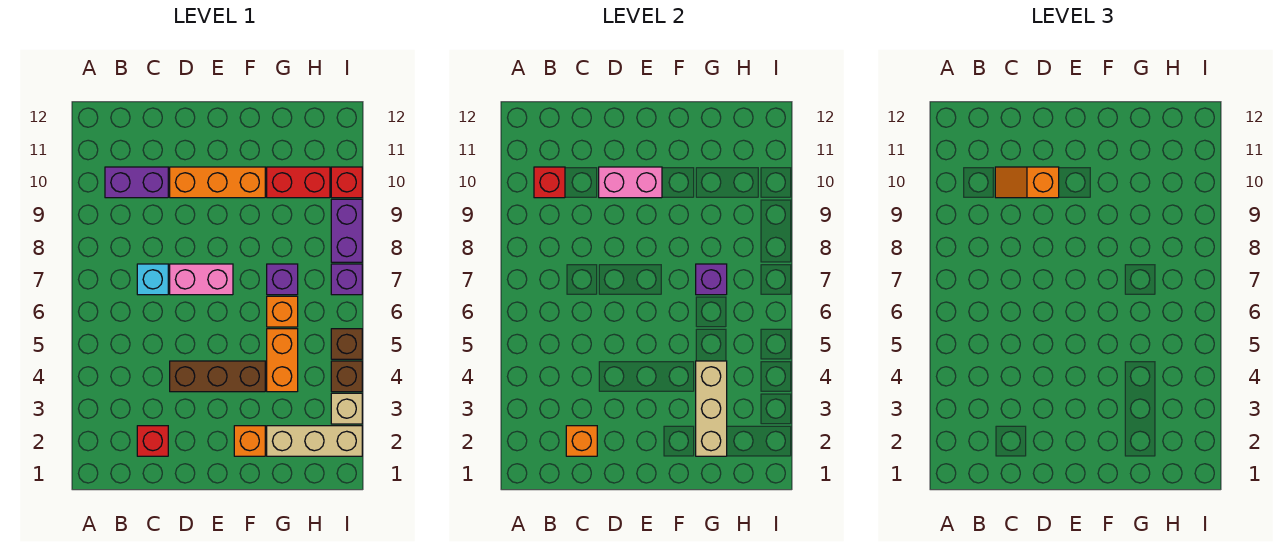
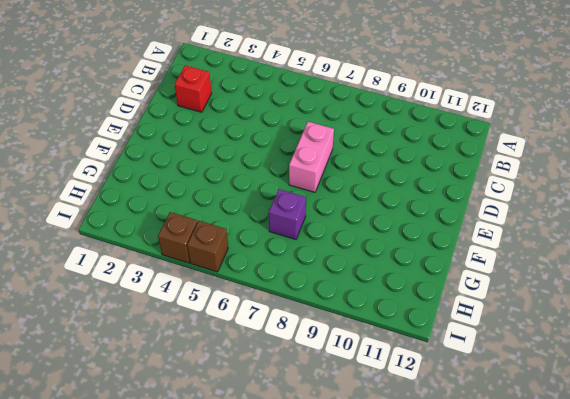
none -> purple brick B10:C10 level 1
none -> cyan brick C7 level 1
none -> brown brick D4:F4 level 1

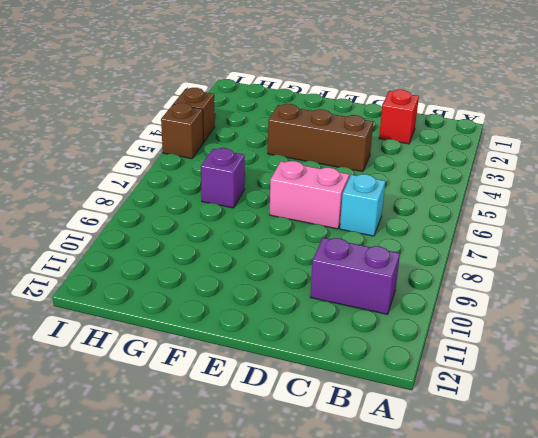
none -> orange brick D10:F10 level 1
none -> orange brick F2 level 1
none -> tan brick G2:I2 level 1

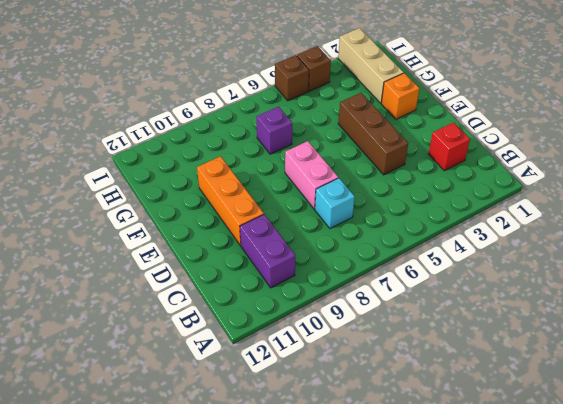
none -> orange brick G4:G5 level 1
none -> orange brick G6 level 1
none -> red brick G10:H10 level 1

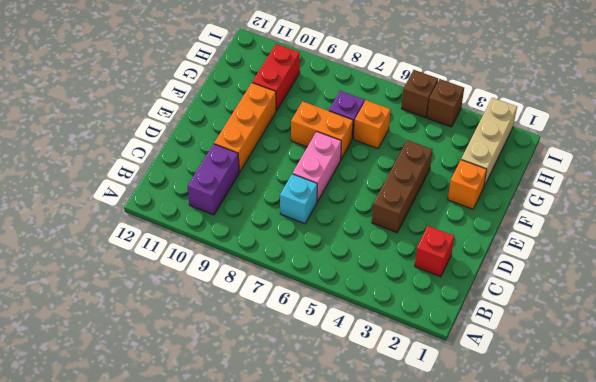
orange brick F7:F8 level 1 -> orange brick G4:G5 level 1
none -> tan brick I3 level 1
none -> purple brick I7 level 1
none -> purple brick I8:I9 level 1

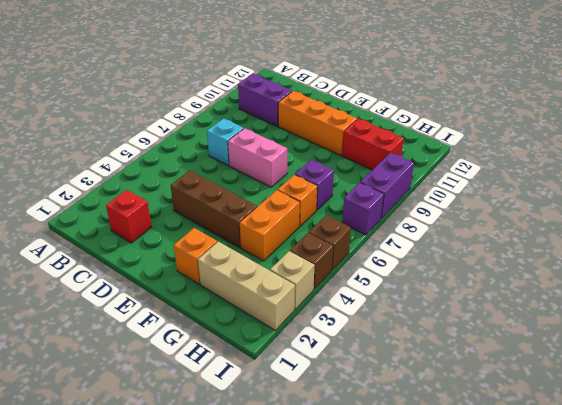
none -> red brick I10 level 1
none -> red brick B10 level 2
none -> orange brick C2 level 2

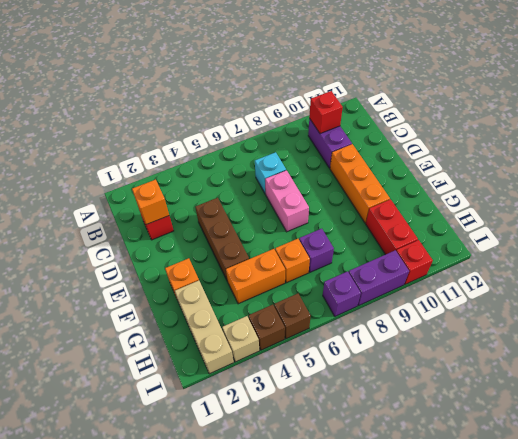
none -> pink brick D10:E10 level 2
none -> tan brick G2:G4 level 2
none -> purple brick G7 level 2

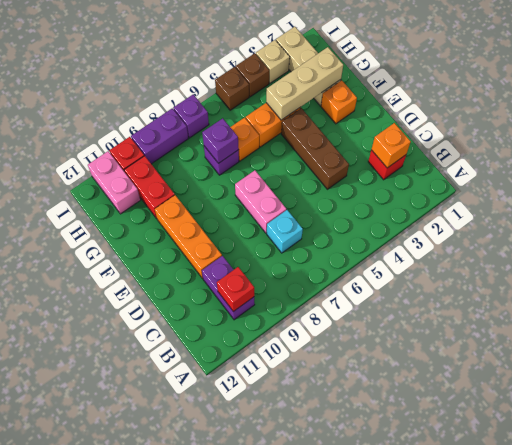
pink brick H11:I11 level 1 -> pink brick D10:E10 level 2
none -> orange slope C10:D10 level 3 top D

